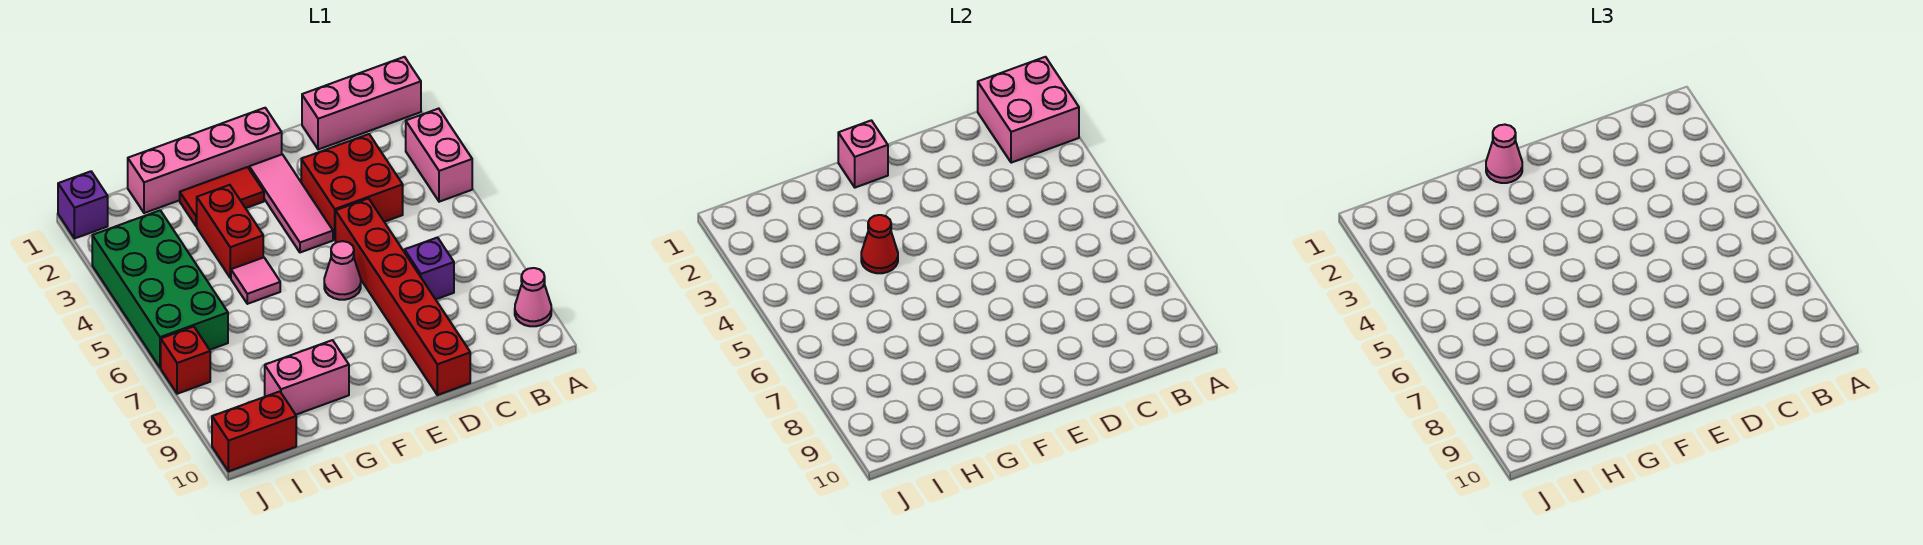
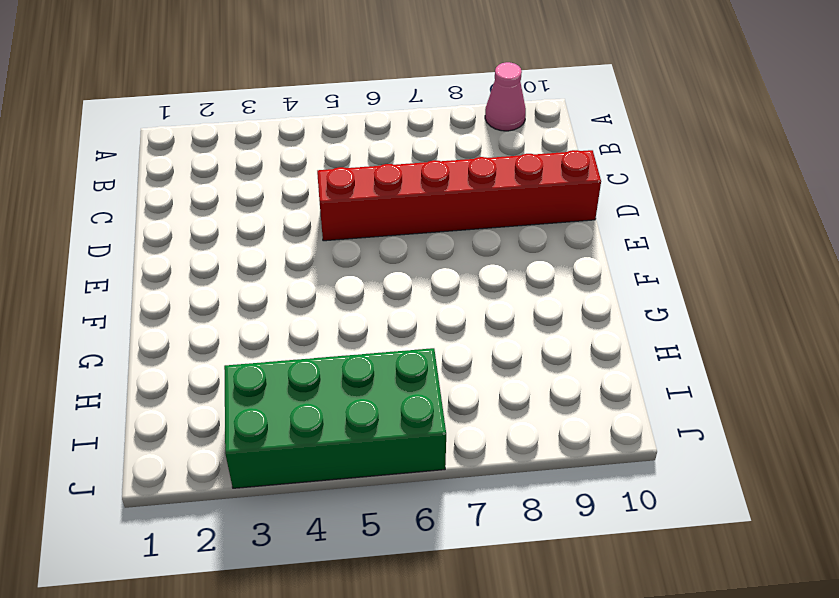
none -> pink brick A1:C1 level 1
none -> pink brick A3:A4 level 1
none -> red brick C3:D4 level 1

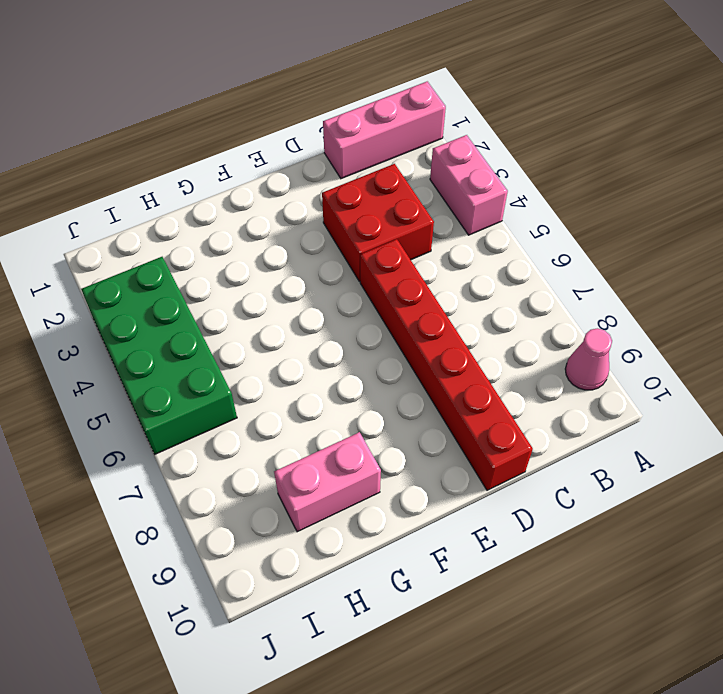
none -> purple brick C7 level 1
none -> pink brick E1:H1 level 1
none -> pink tile E2:E4 level 1

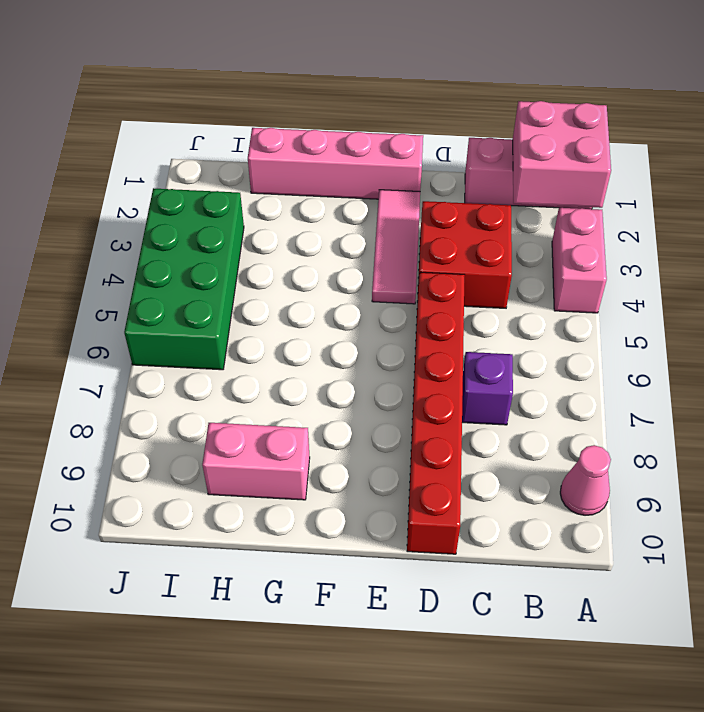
none -> pink cone E6 level 1
none -> red tile F2:G2 level 1
none -> red brick G3:G4 level 1

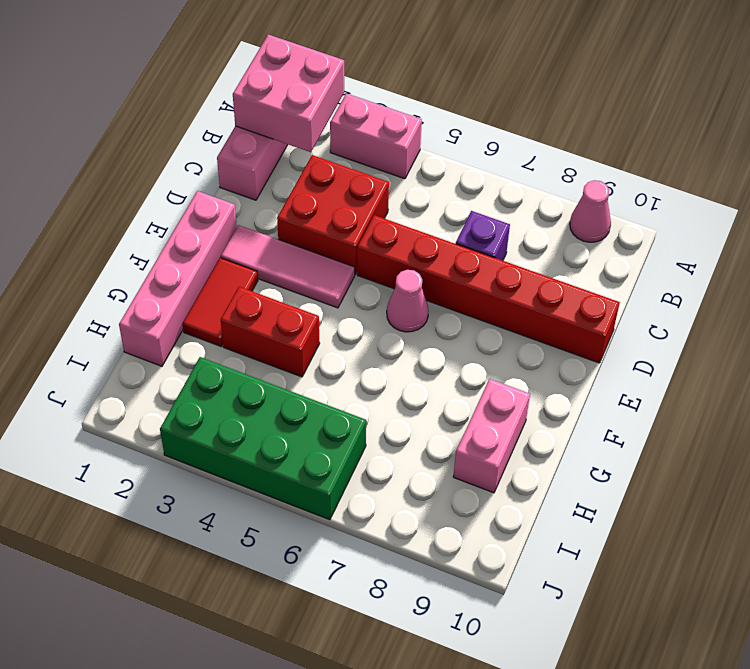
none -> pink tile G5 level 1
none -> red brick I10:J10 level 1
none -> purple brick J1 level 1

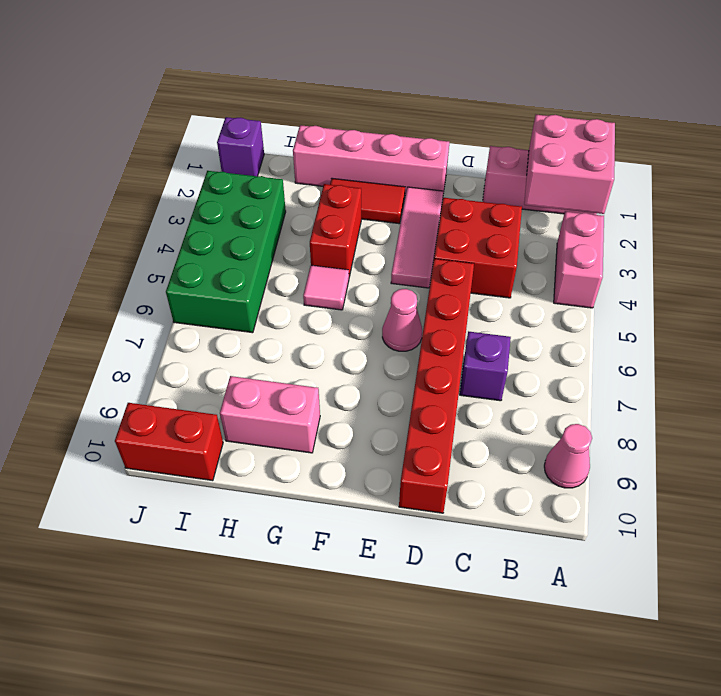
none -> red brick J7 level 1
none -> pink brick F1 level 2
none -> red cone G4 level 2

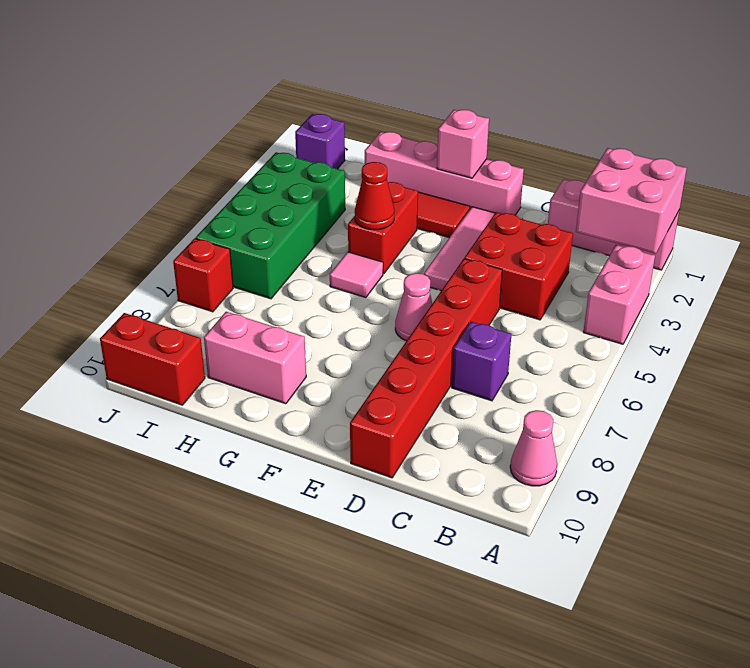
none -> pink cone F1 level 3

